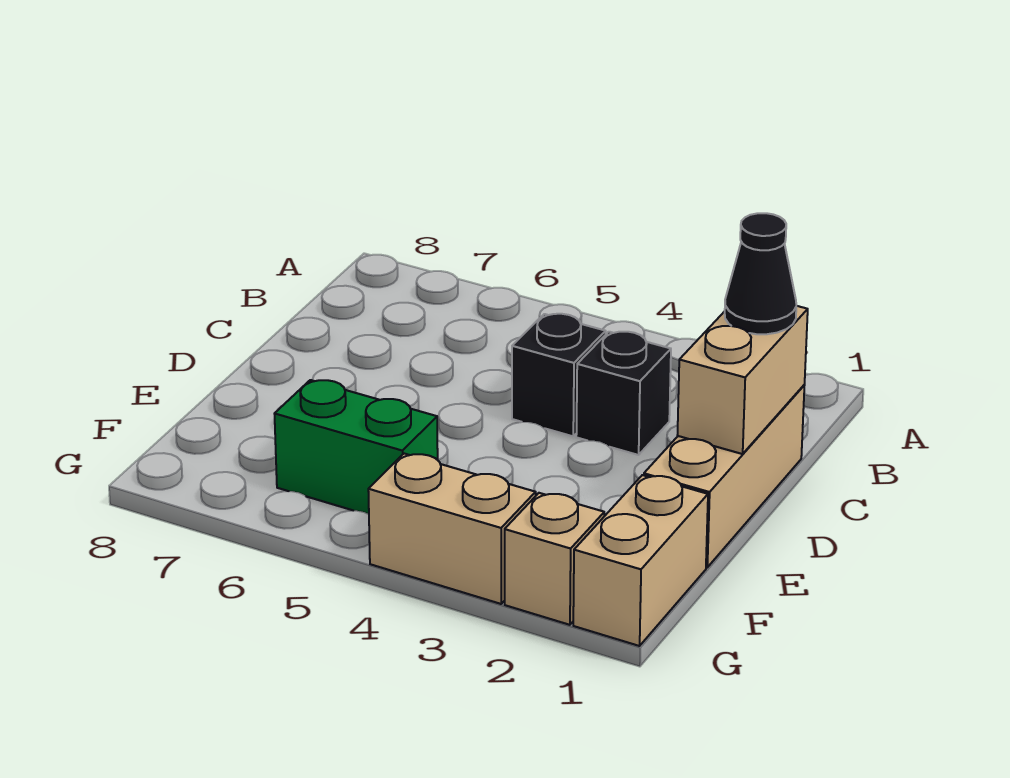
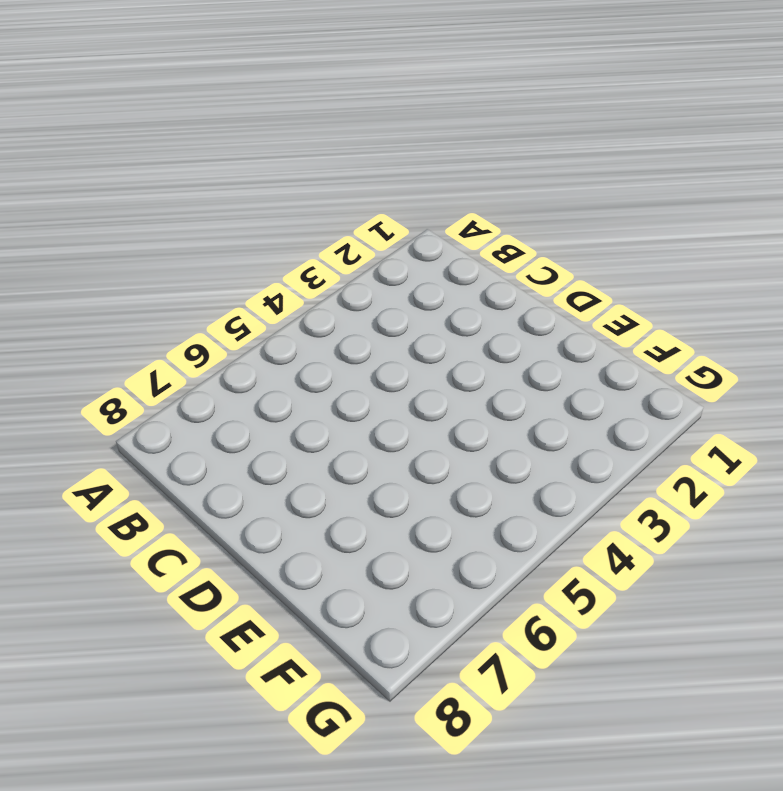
none -> tan brick C1:E1 level 1
none -> black brick C3 level 1

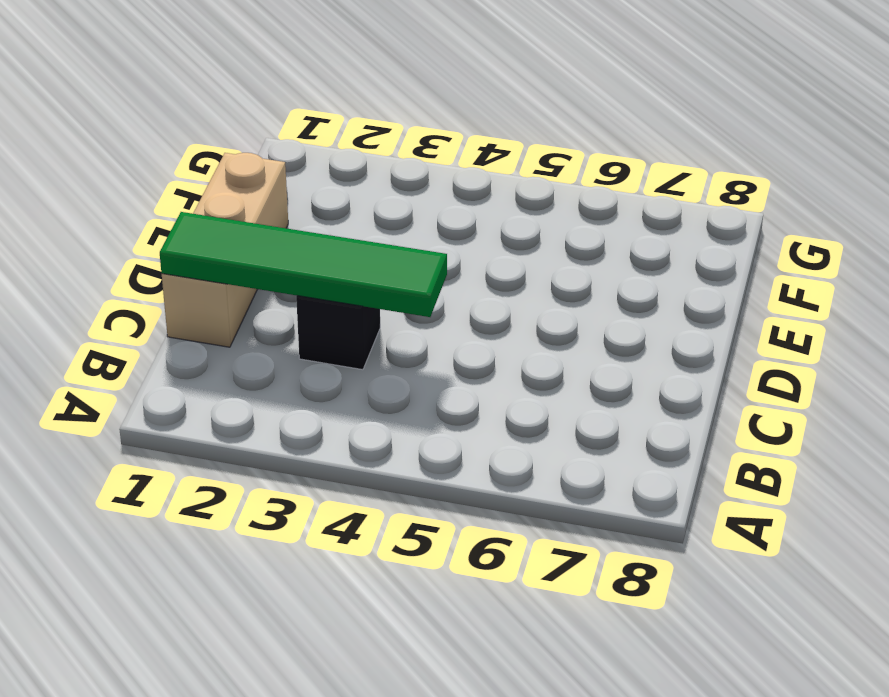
green tile C1:C4 level 2 -> tan brick C1:D1 level 2
none -> black brick C4 level 1
none -> tan brick F1:G1 level 1

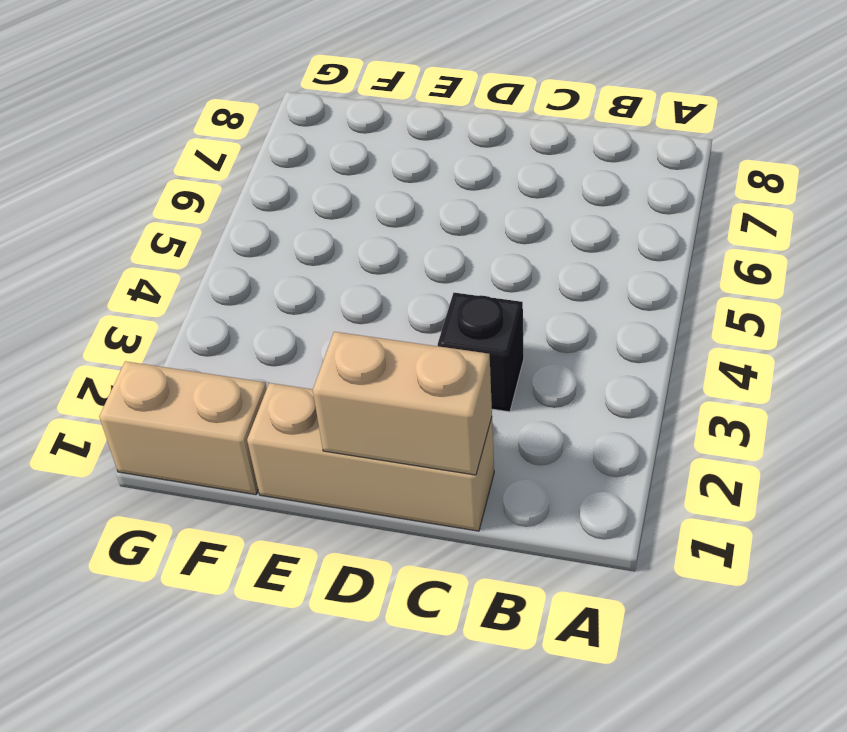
none -> black brick C4 level 1
none -> green brick F5:F6 level 1

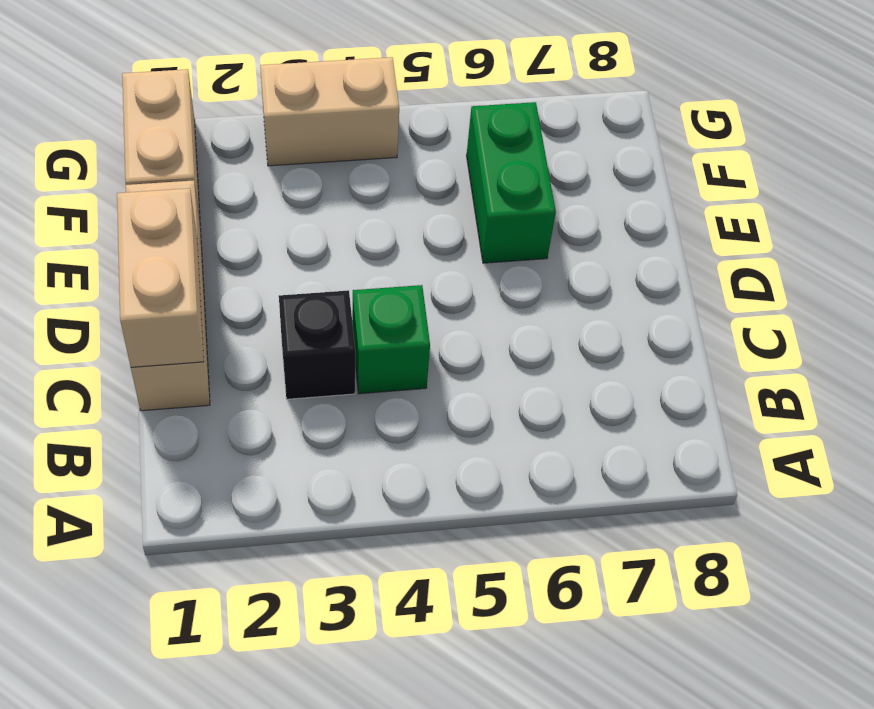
green brick C4 level 1 -> black brick C4 level 1
green brick E6:F6 level 1 -> green brick F5:F6 level 1
none -> tan brick G2 level 1
none -> black cone C1 level 3

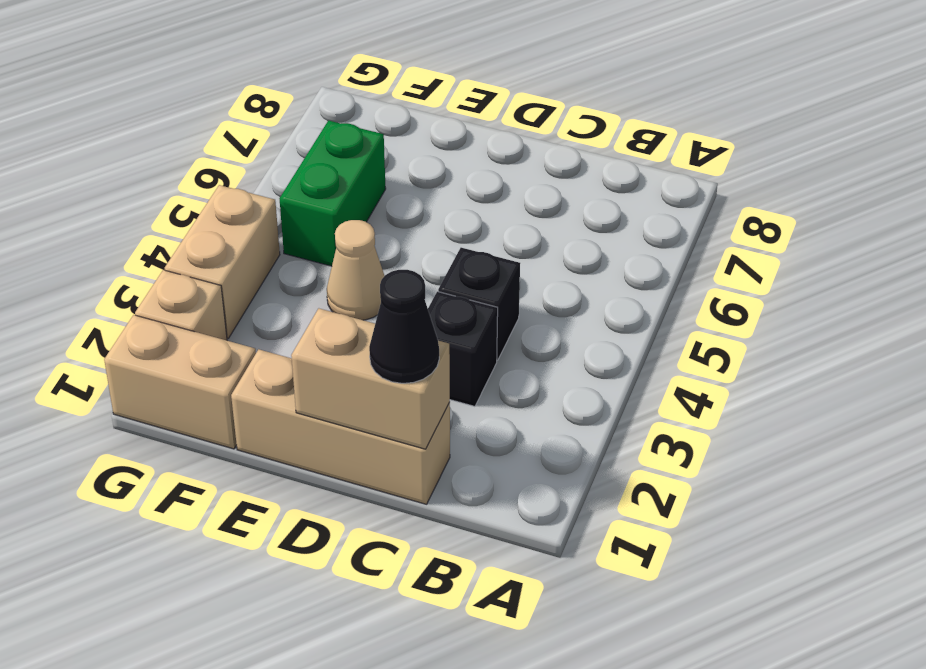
tan cone E4 level 1 -> none

